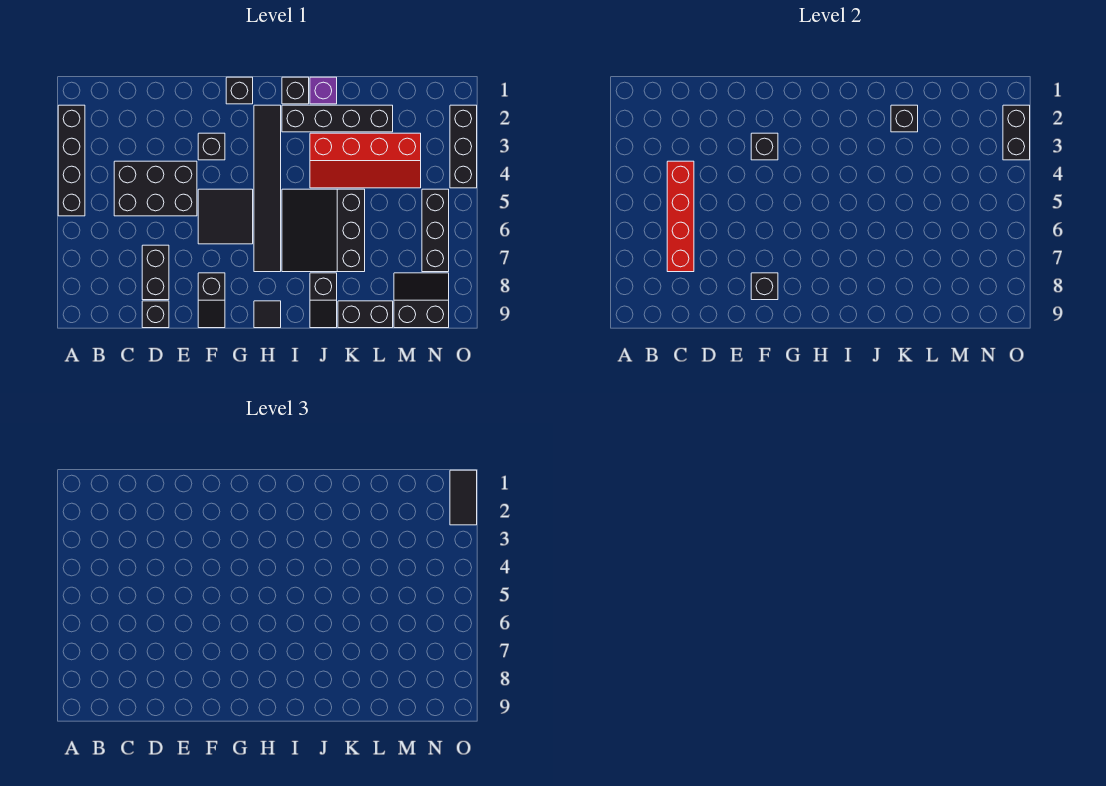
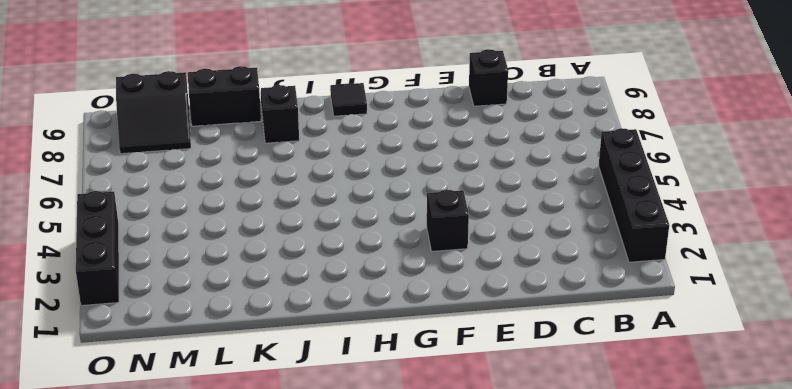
none -> black brick C4:E5 level 1
none -> black brick D7:D8 level 1
none -> black tile F5:G6 level 1

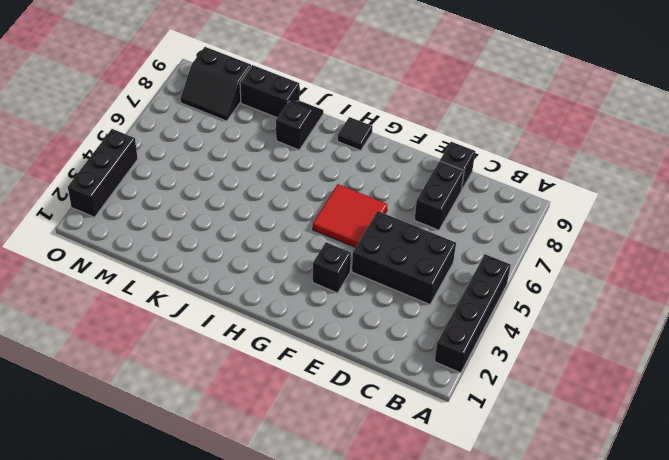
red tile F5:G6 level 1 -> black tile F5:G6 level 1
none -> black slope F8:F9 level 1 top 8
none -> black brick G1 level 1
none -> black tile H2:H7 level 1

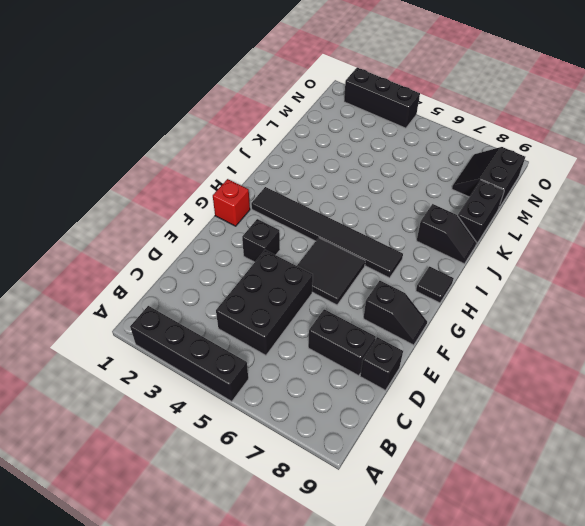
red brick G1 level 1 -> black brick G1 level 1
none -> black brick I1 level 1
none -> black brick I2:L2 level 1
none -> black slope I5:K7 level 1 top K

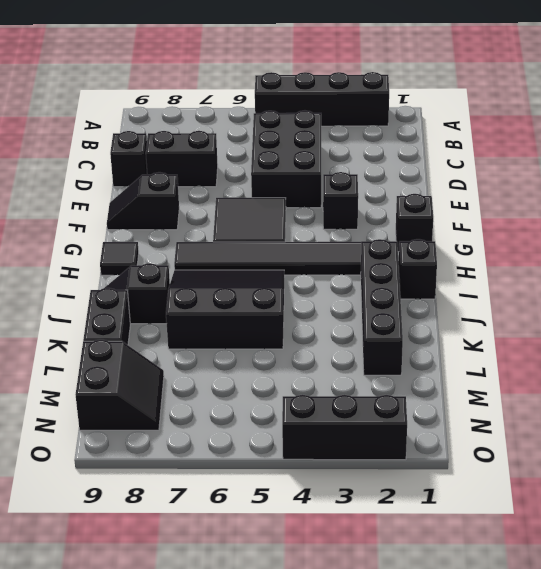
none -> purple brick J1 level 1
none -> red slope J3:M4 level 1 top 3
none -> black brick N5:N7 level 1

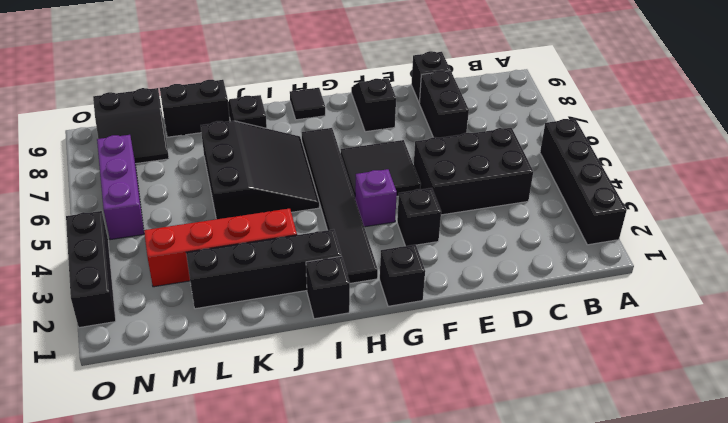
purple brick G4 level 1 -> purple brick J1 level 1
purple brick N5:N7 level 1 -> black brick N5:N7 level 1
none -> red brick C4:C7 level 2
none -> black brick F3 level 2
none -> black brick F8 level 2

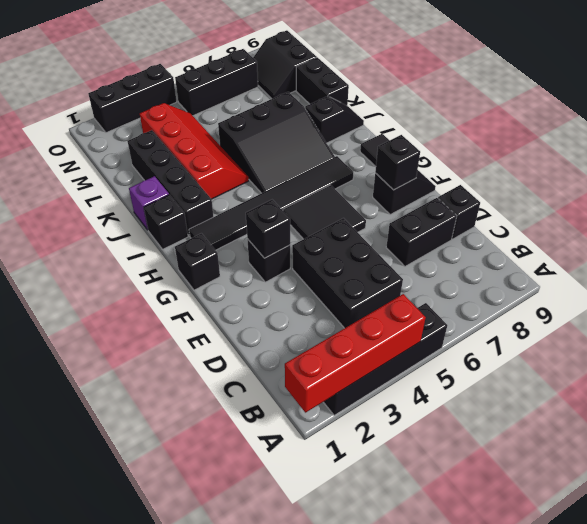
red brick A1:A4 level 2 -> red brick C4:C7 level 2
none -> black brick K2 level 2
none -> black brick O2:O3 level 2
none -> black tile O1:O2 level 3

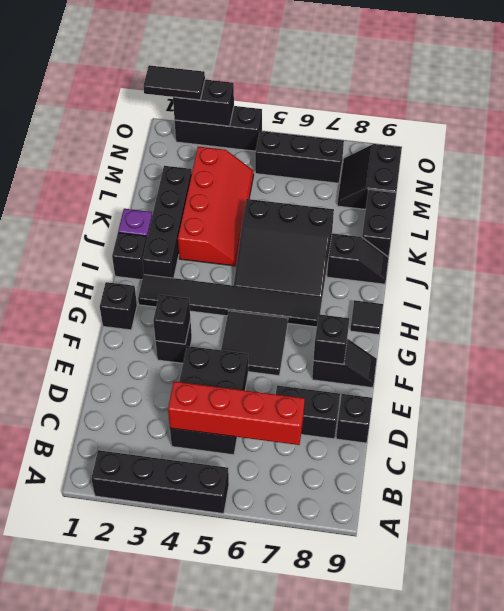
none -> black brick K2 level 2

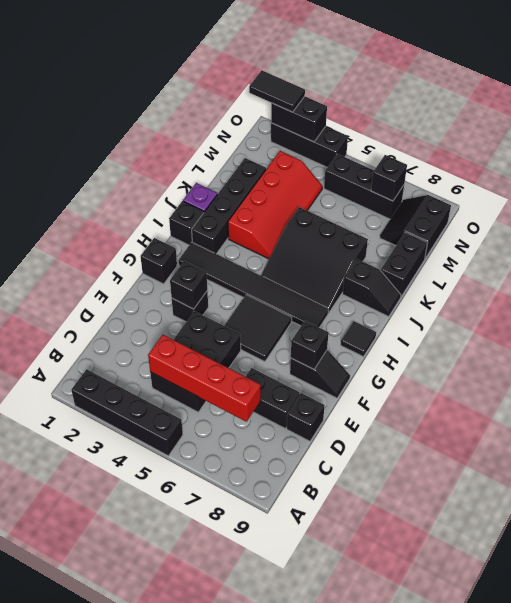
black brick N7 level 2 -> black brick K2 level 2

